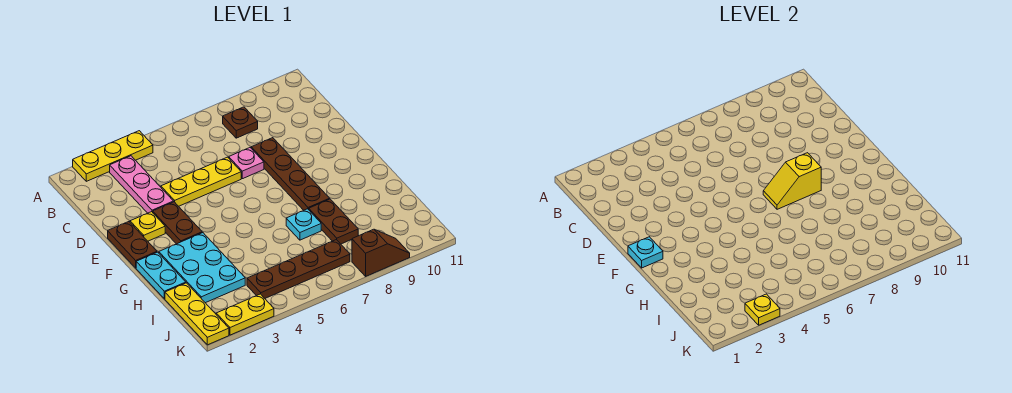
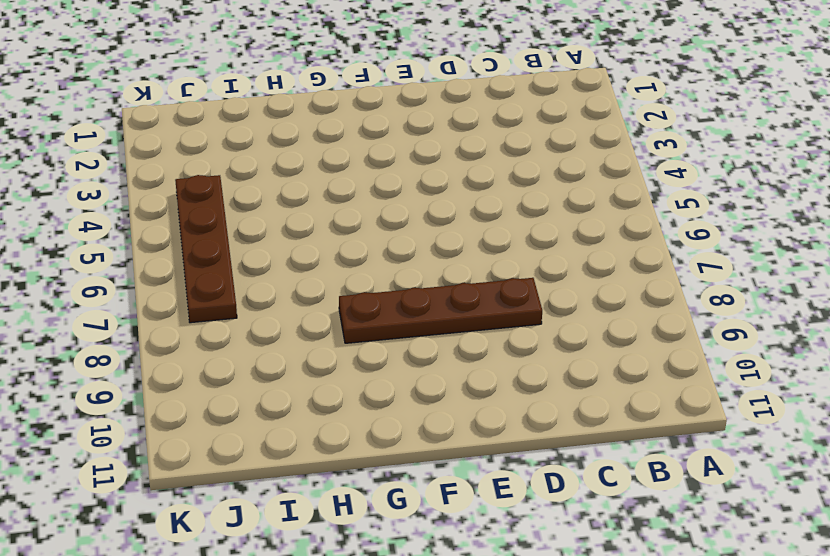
none -> yellow plate A2:A4 level 1
none -> pink plate B3:D3 level 1
none -> brown plate B8 level 1

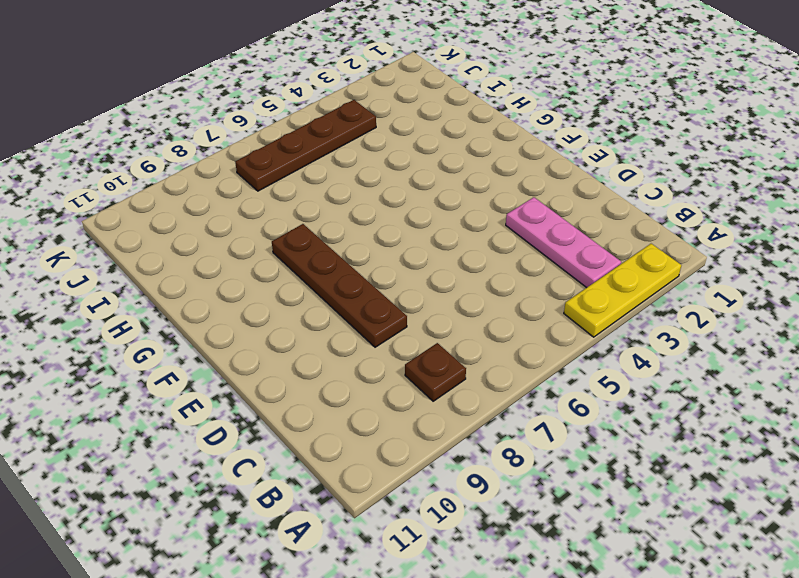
none -> yellow plate D4:D6 level 1
none -> pink plate D7 level 1
none -> brown plate E1:F1 level 1

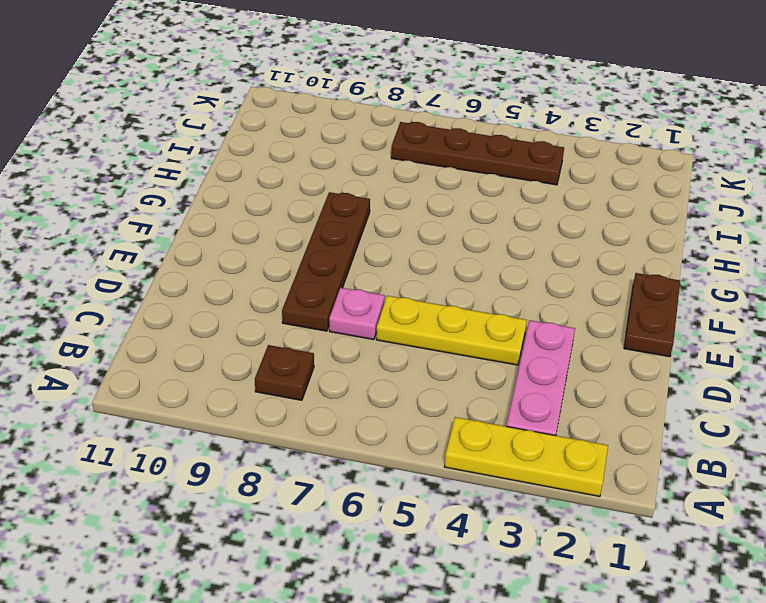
none -> yellow plate E2 level 1
none -> brown plate E3:F3 level 1
none -> cyan plate G1:H1 level 1

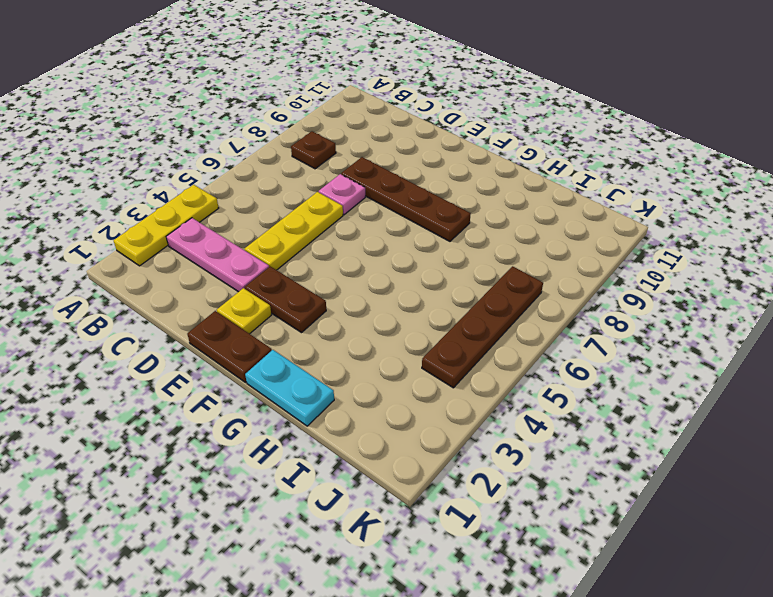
none -> cyan plate G2:I3 level 1
none -> cyan plate H7 level 1
none -> brown plate H8:I8 level 1

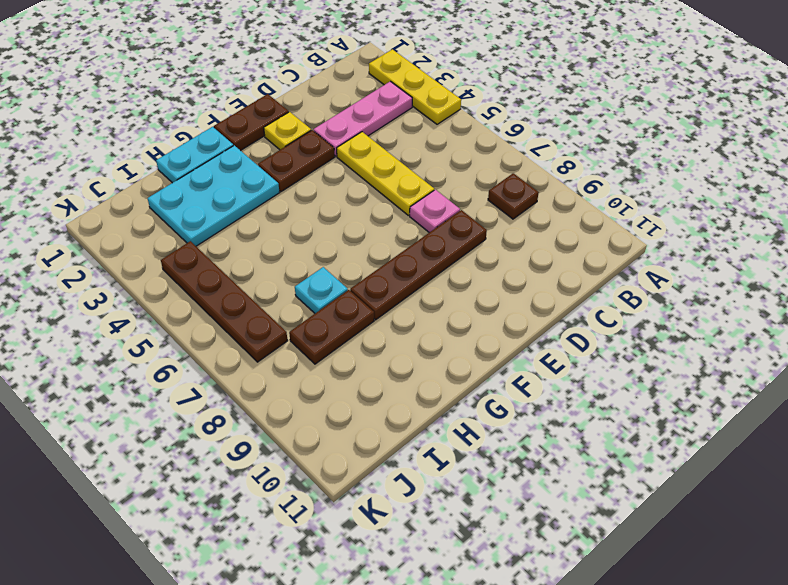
none -> yellow plate I1:K1 level 1
none -> yellow plate K2:K3 level 1
none -> brown slope K8:K9 level 1 top 8

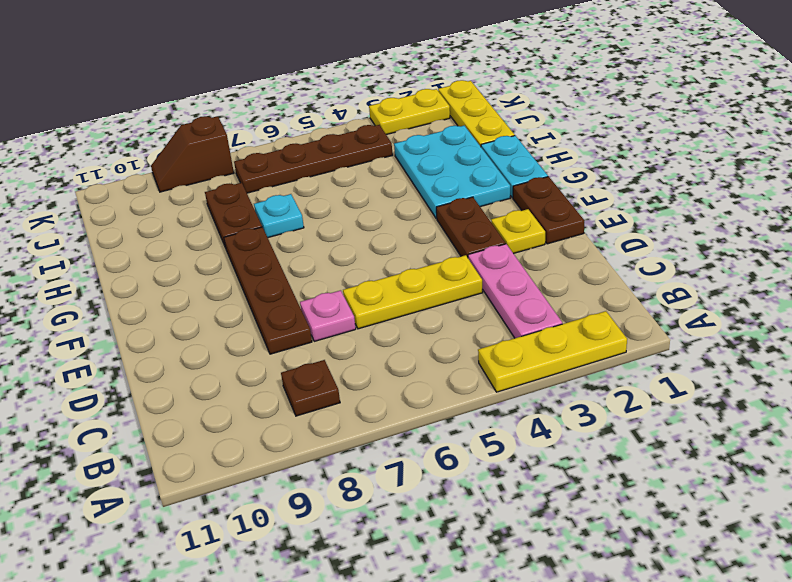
none -> cyan plate F1 level 2
none -> yellow slope F7:F8 level 2 top 8
none -> yellow plate K3 level 2

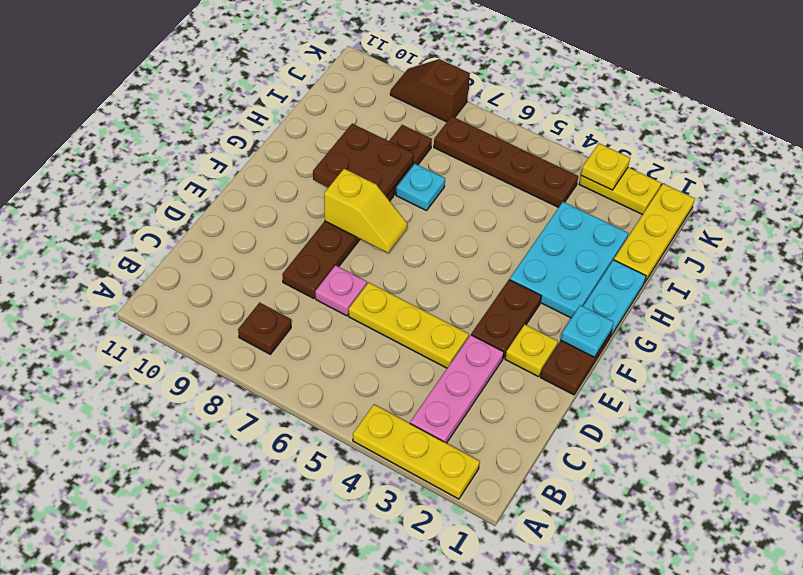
brown plate G8:H9 level 2 -> none

